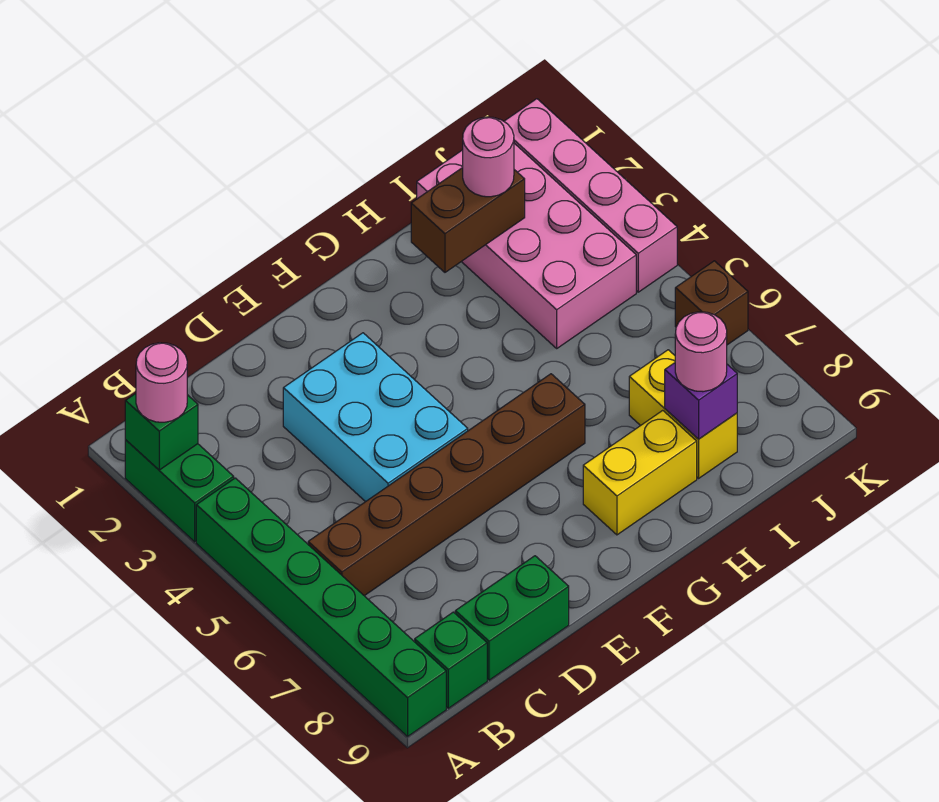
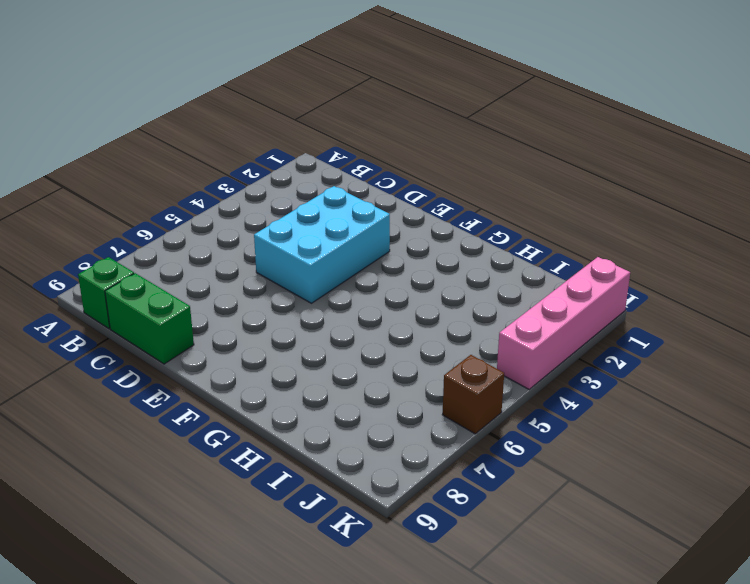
none -> green brick A2:A3 level 1
none -> green brick A4:A9 level 1
none -> brown brick B6:G6 level 1

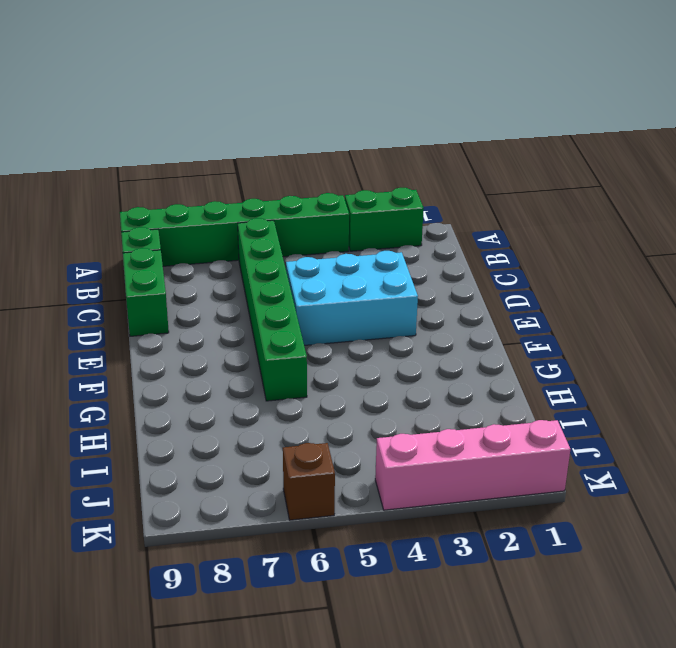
green brick B6:G6 level 1 -> brown brick B6:G6 level 1
none -> yellow brick G8:H8 level 1
none -> pink brick I1:J4 level 1
none -> yellow brick I7:I8 level 1

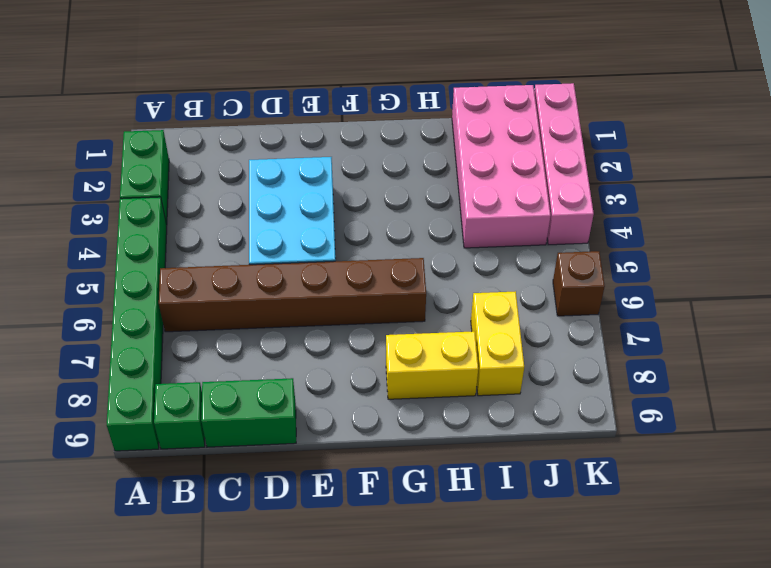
none -> green brick A2 level 2
none -> brown brick H2:I2 level 2
none -> purple brick I8 level 2

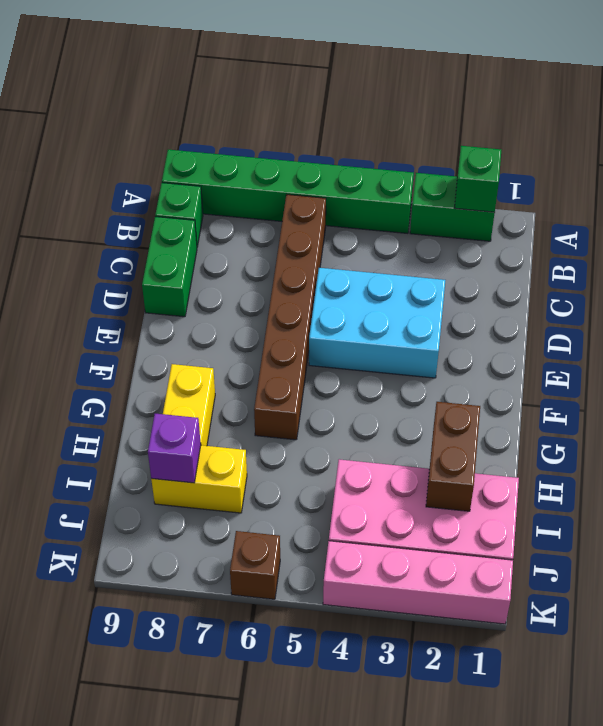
none -> pink round brick A2 level 3
none -> pink round brick I2 level 3
none -> pink round brick I8 level 3

